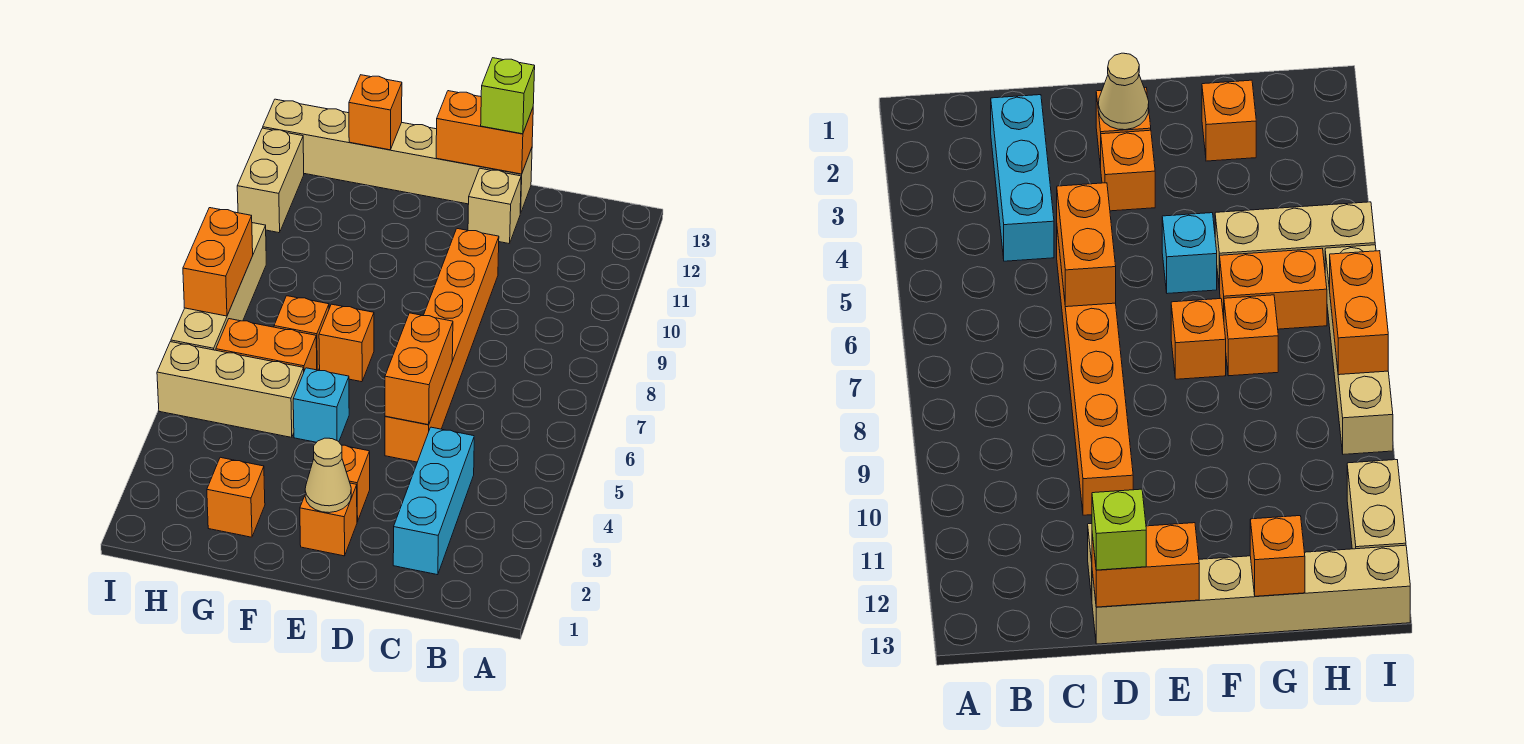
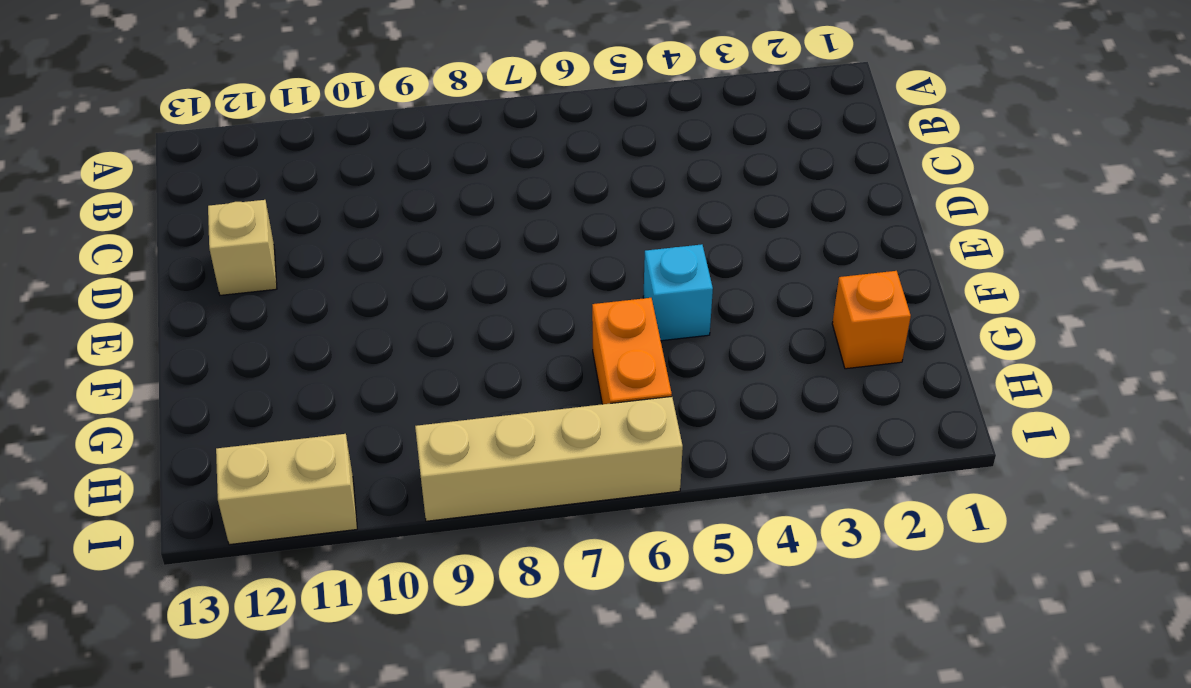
none -> cyan brick C2:C4 level 1
none -> orange brick D5:D10 level 1
none -> tan brick D13:I13 level 1

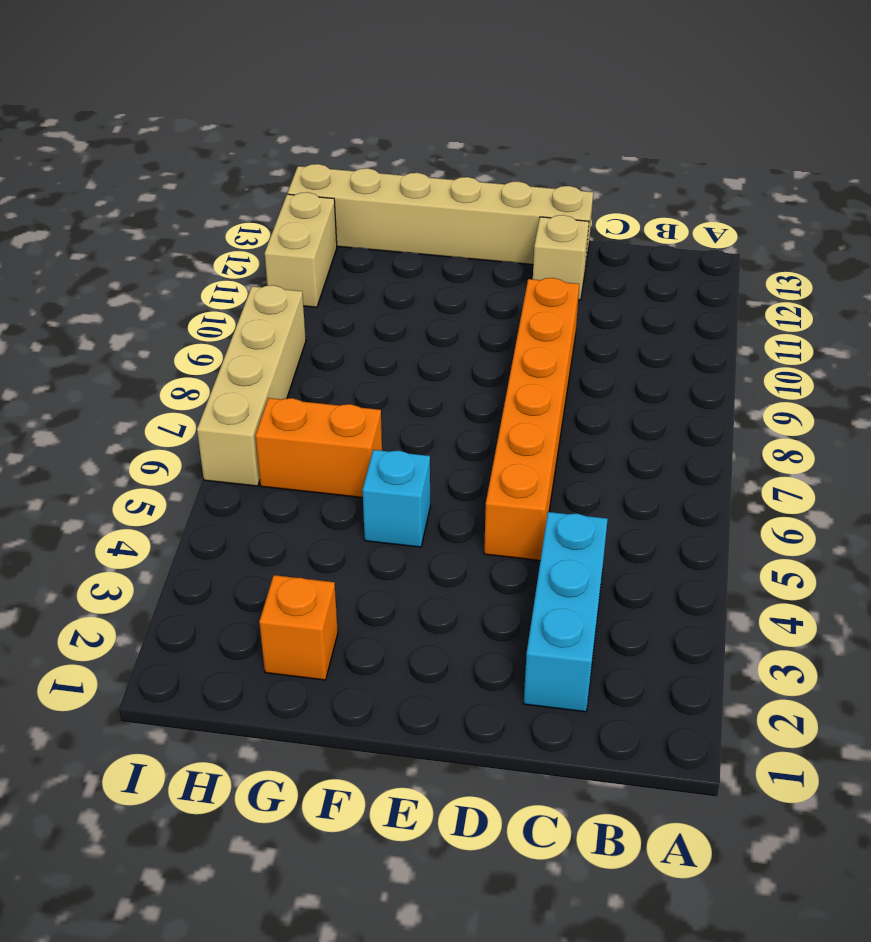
none -> orange brick E2 level 1
none -> orange brick E3 level 1
none -> orange brick F7 level 1

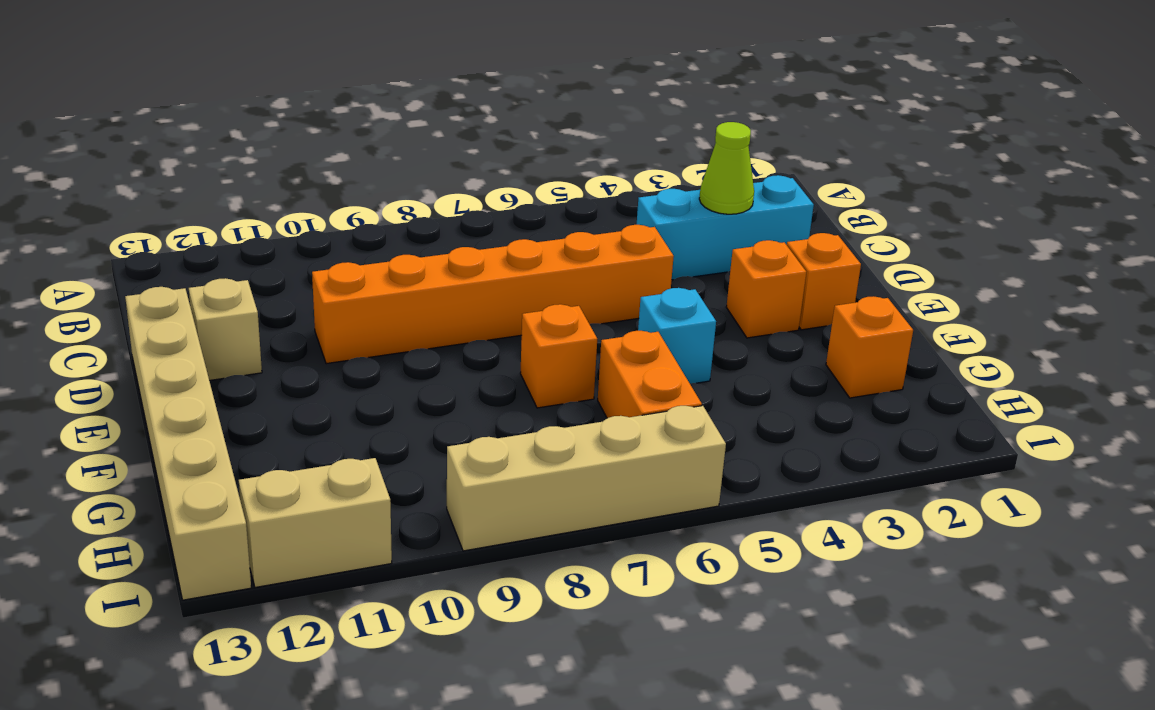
lime cone C3 level 2 -> none
none -> tan brick G5:I5 level 1
none -> orange brick G7 level 1
none -> orange brick D5:D6 level 2

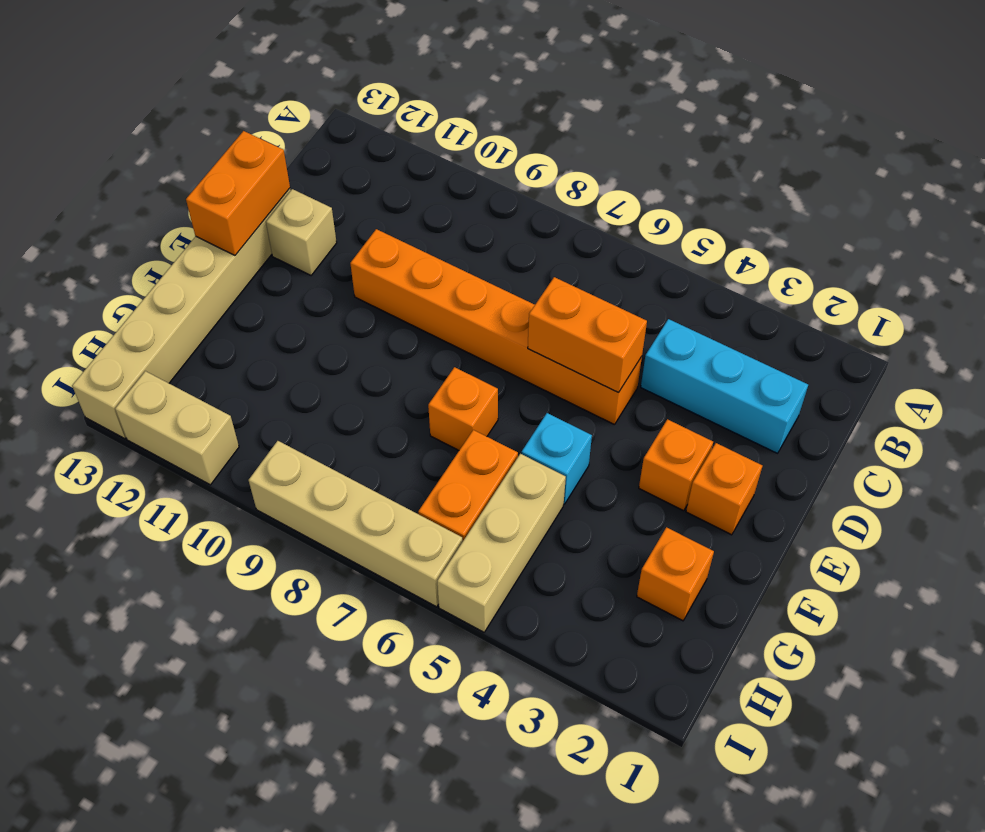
none -> orange brick G7 level 1
none -> tan cone E2 level 2
none -> orange brick G13 level 2

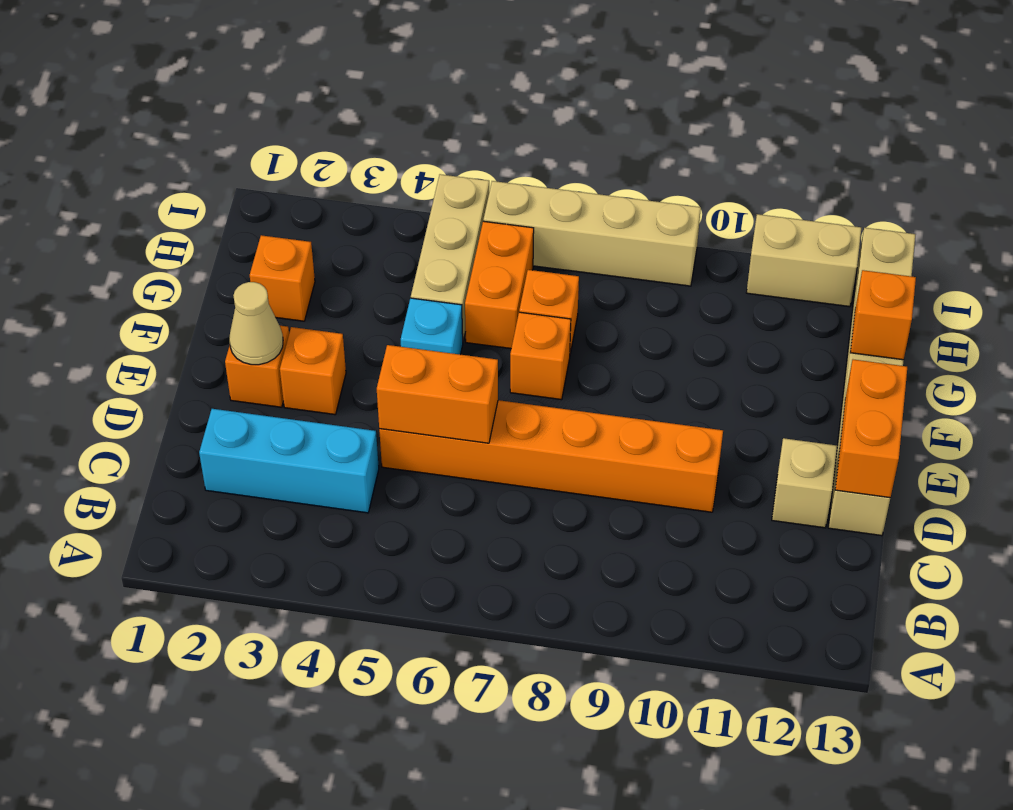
none -> orange brick I7:I8 level 2
none -> lime brick D13 level 3

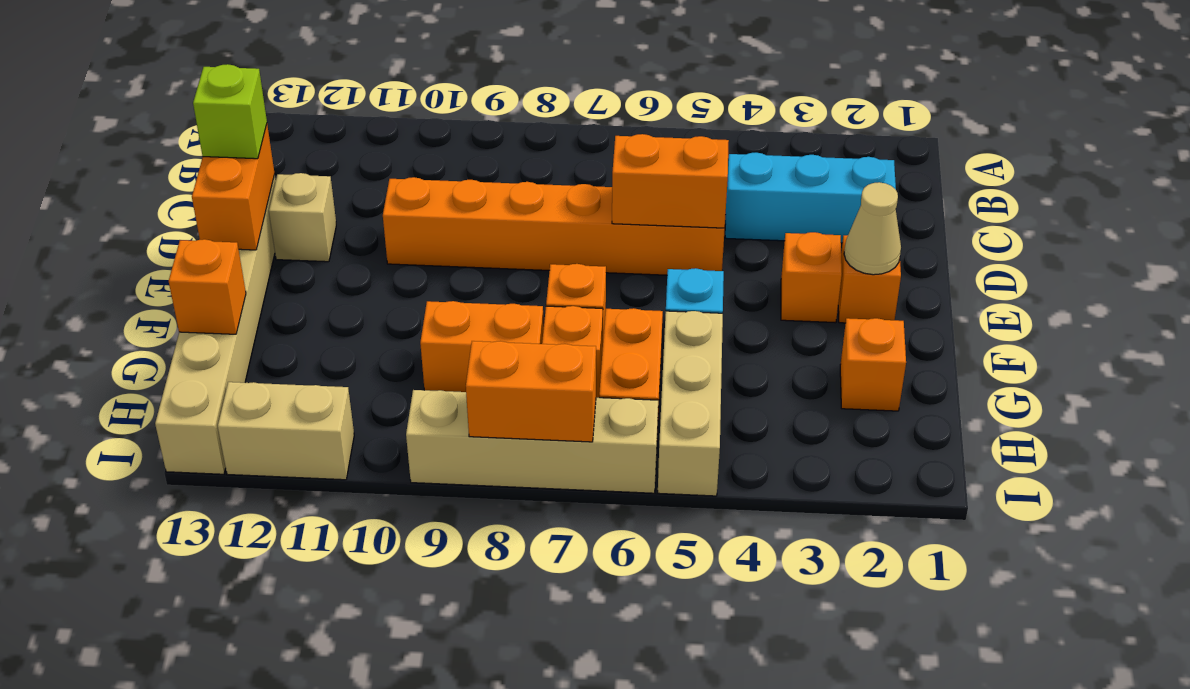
orange brick G8:G9 level 1 -> none

